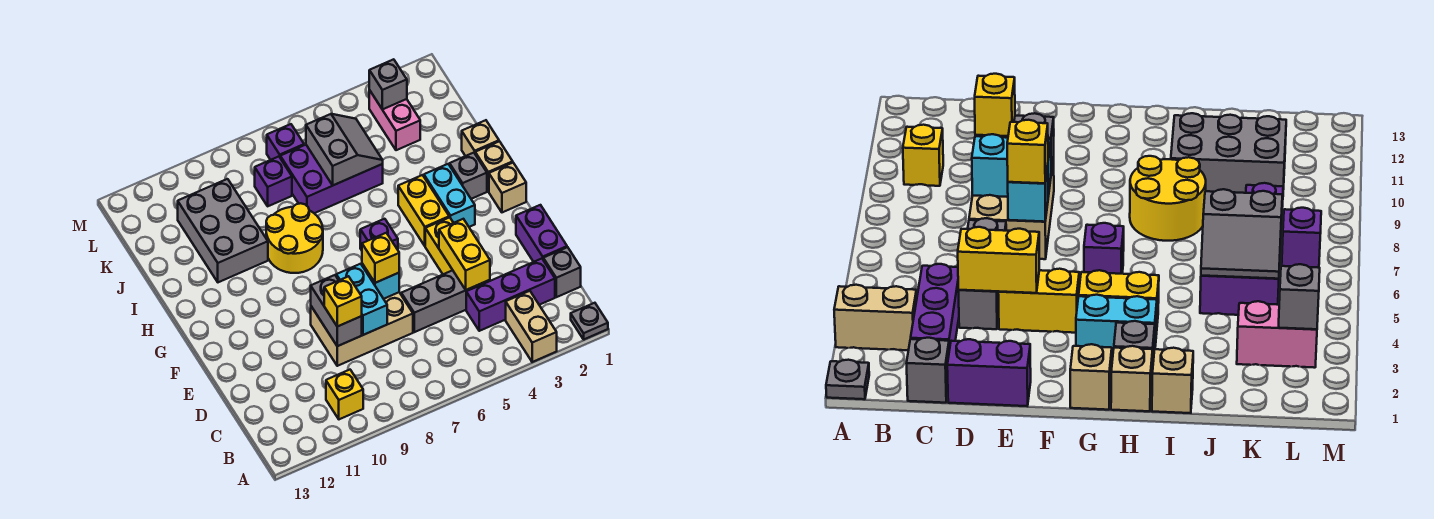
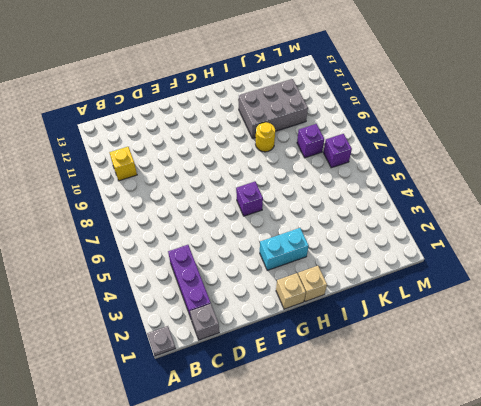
yellow round brick I9 level 1 -> yellow round brick H8:I9 level 1
none -> tan brick A3:B3 level 1
none -> purple brick D1:E1 level 1
none -> grey brick D4:D6 level 1
none -> tan brick D7:E9 level 1

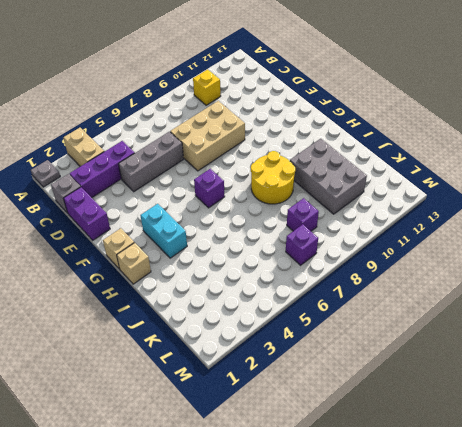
none -> yellow brick E4:F4 level 1
none -> yellow brick G4:H4 level 1
none -> grey brick H2 level 1
none -> tan brick I1 level 1

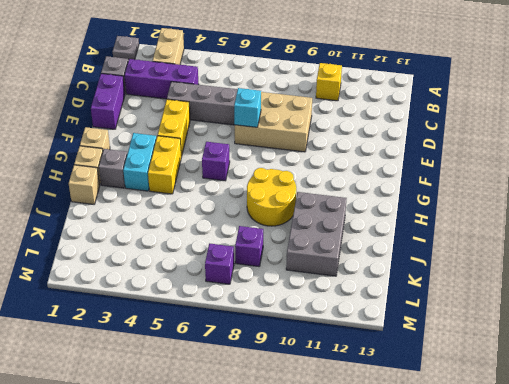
none -> purple brick J5:K7 level 1
none -> pink brick K3:L3 level 1
none -> yellow brick D4:E4 level 2
none -> cyan brick D8:E8 level 2

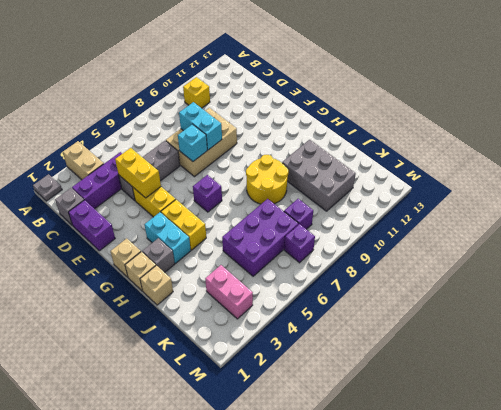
none -> grey brick D9:E9 level 2
none -> grey slope J5:K6 level 2 top 6
none -> grey brick L3 level 2
none -> yellow brick D9 level 3

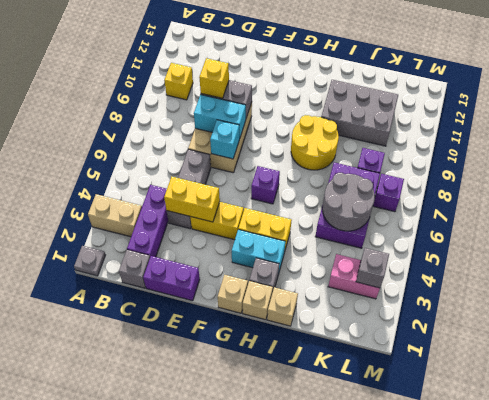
grey round brick J5:K6 level 2 -> grey slope J5:K6 level 2 top 6
none -> yellow brick E7 level 3

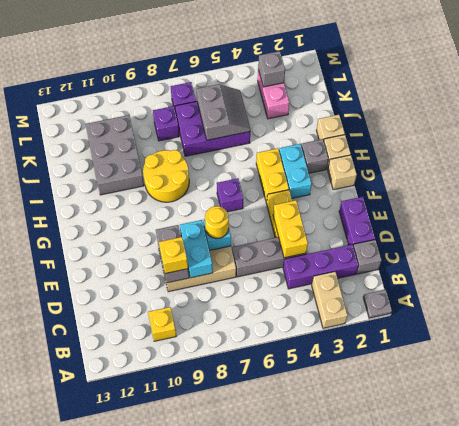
yellow round brick E7 level 3 -> yellow brick E7 level 3

